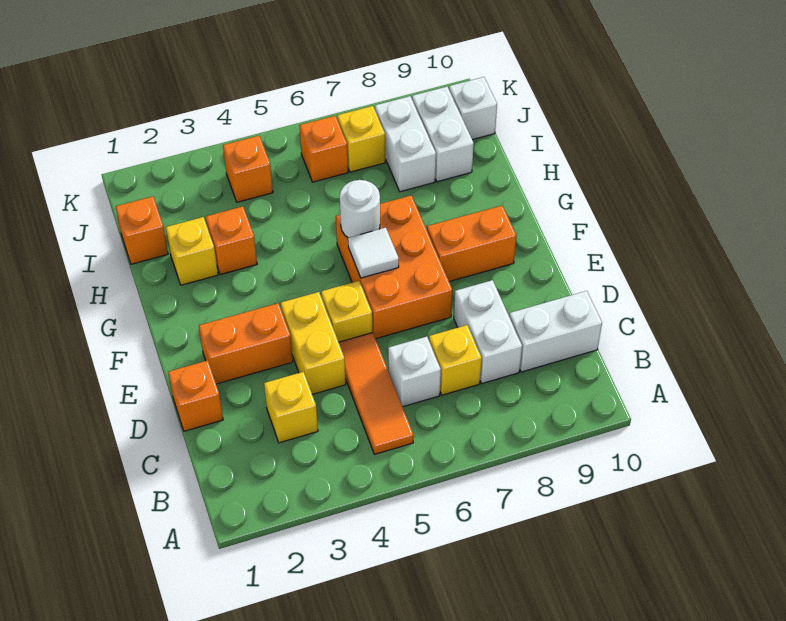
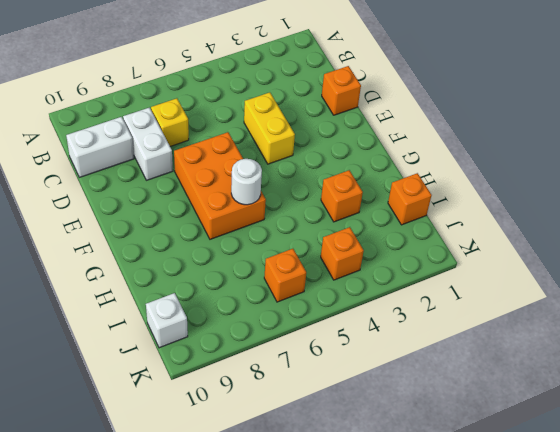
none -> orange tile B5:D5 level 1
none -> yellow brick C3 level 1
none -> white brick C6 level 1

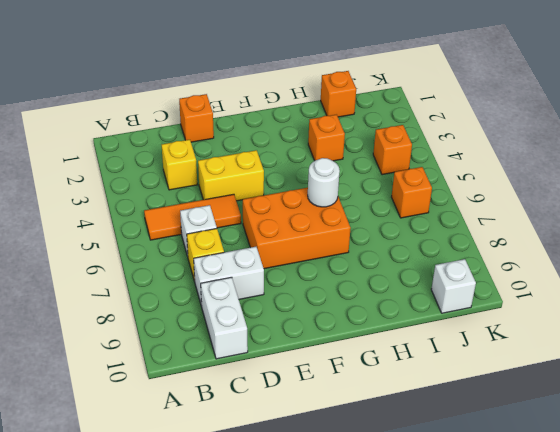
none -> orange brick E2:E3 level 1
none -> yellow brick E5 level 1
none -> orange brick F8:F9 level 1

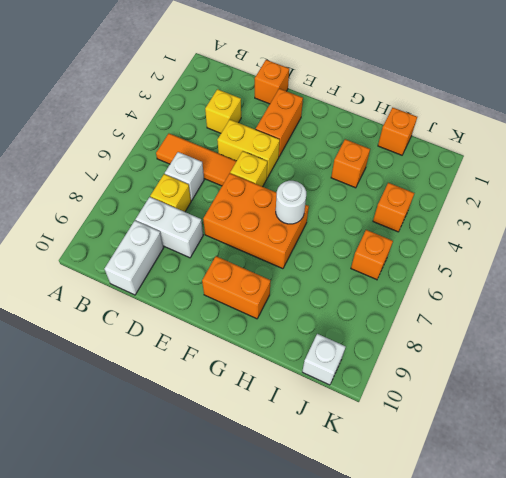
orange brick F9:G9 level 1 -> orange brick F8:F9 level 1
none -> yellow brick H2 level 1
none -> white brick I8:J8 level 1
none -> white brick I9:J9 level 1

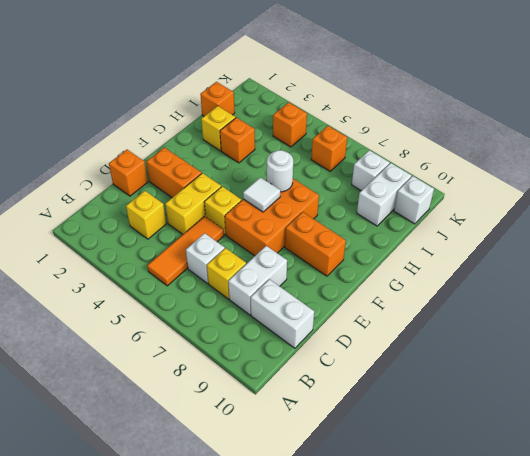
white brick J8 level 1 -> white brick I8:J8 level 1
none -> yellow brick J7 level 1

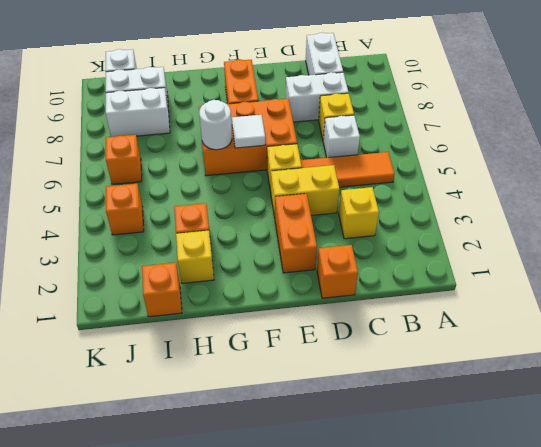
none -> yellow brick J7 level 1

